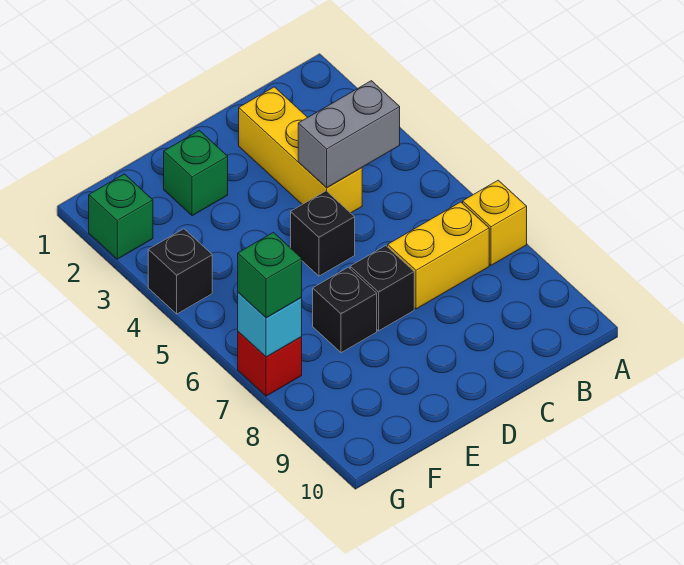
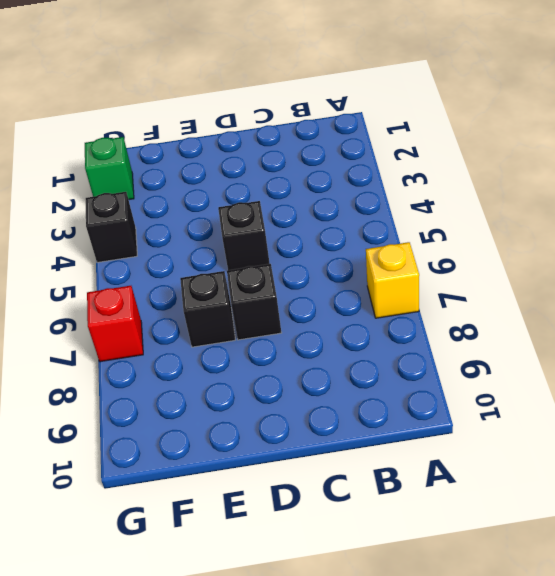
none -> yellow brick B7:C7 level 1
none -> yellow brick C2:C4 level 1
none -> green brick E2 level 1

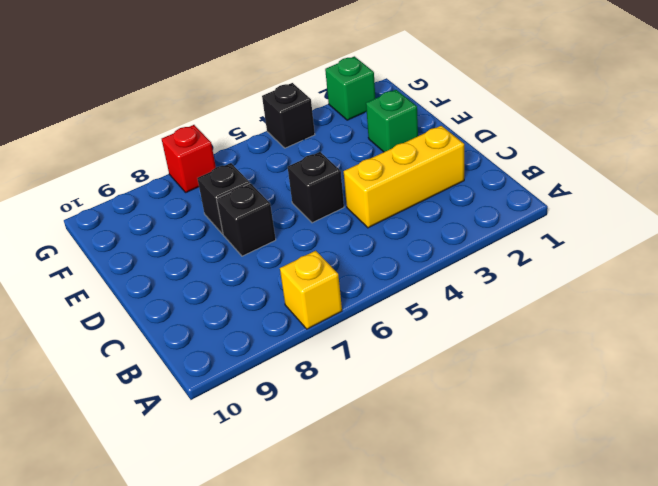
none -> yellow brick B7:C7 level 1
none -> grey brick B4:C4 level 2
none -> cyan brick G7 level 2

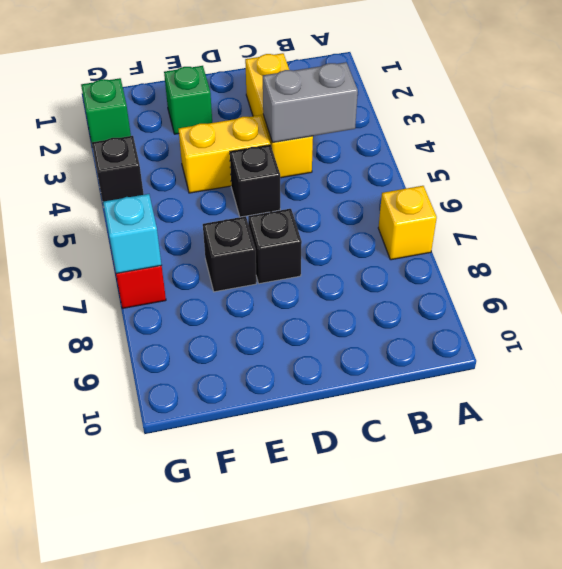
yellow brick D4:E4 level 1 -> yellow brick B7:C7 level 1
none -> green brick G7 level 3

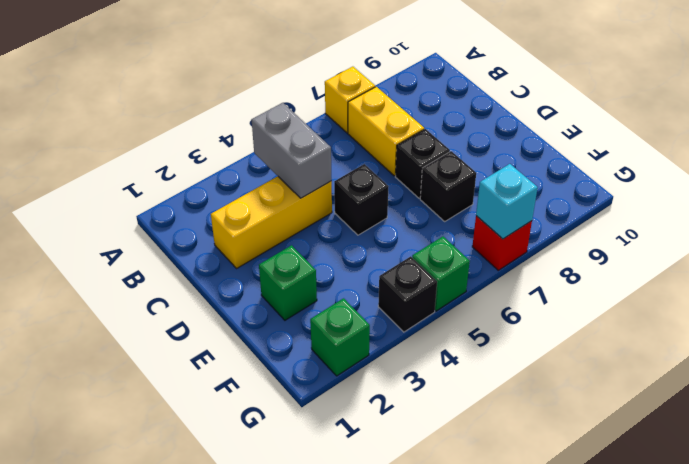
green brick G5 level 1 -> green brick G7 level 3

